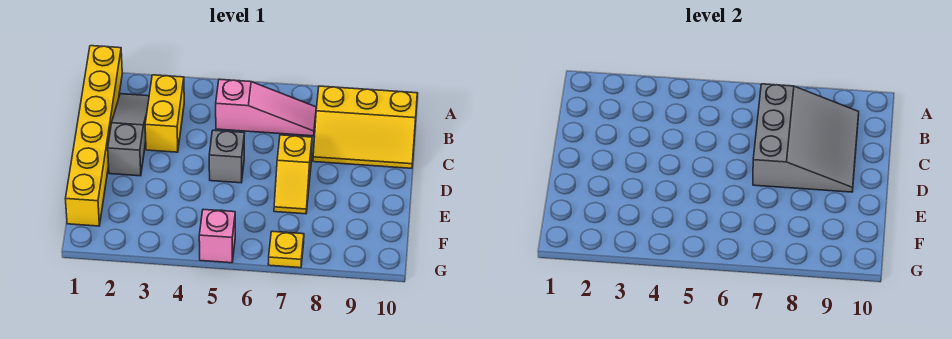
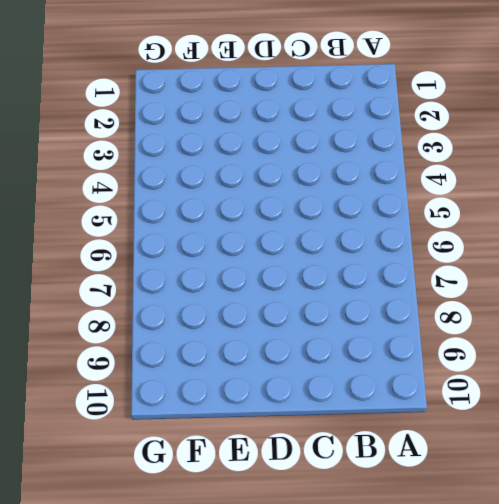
none -> yellow brick A1:F1 level 1
none -> grey slope B2:D2 level 1 top D

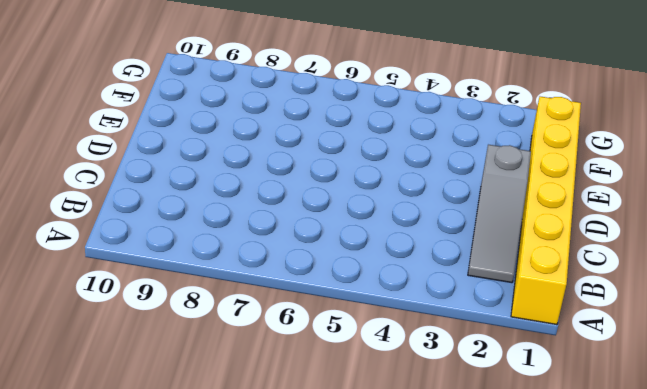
none -> yellow brick B3:C3 level 1
none -> pink slope B5:B7 level 1 top 5

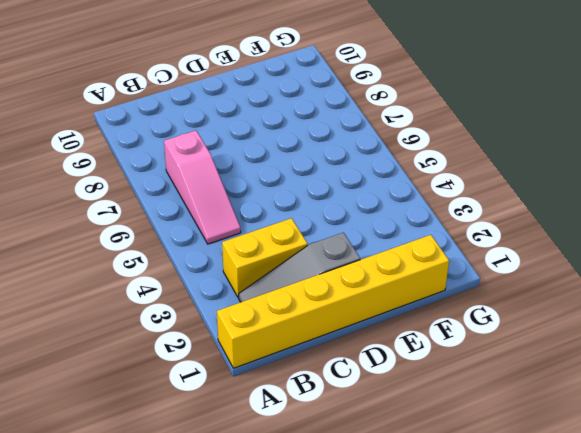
pink slope B5:B7 level 1 top 7 -> pink slope B5:B7 level 1 top 5
none -> yellow slope B8:C10 level 1 top B
none -> grey brick D5 level 1

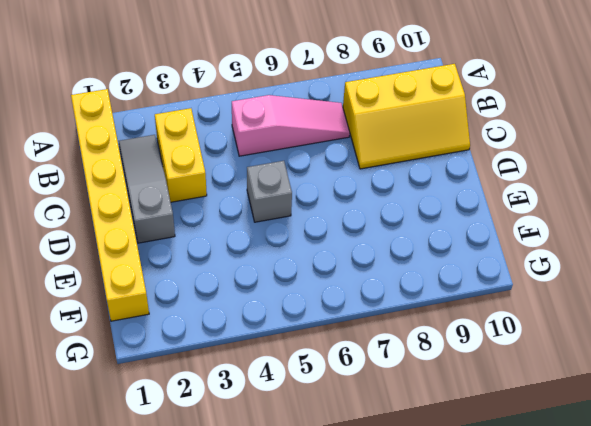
none -> yellow slope D7:E7 level 1 top D
none -> pink brick G5 level 1

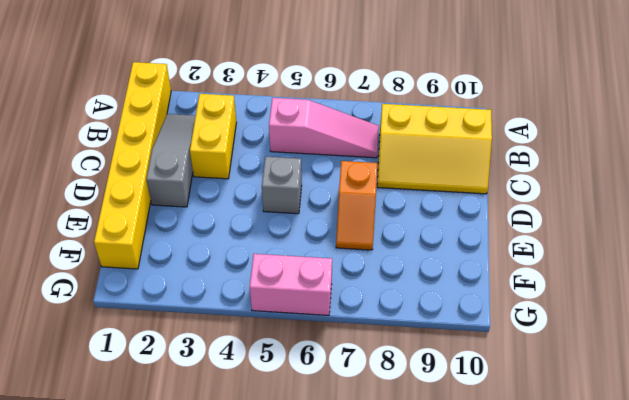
orange slope D7:E7 level 1 top D -> yellow slope D7:E7 level 1 top D
pink brick G5:G6 level 1 -> pink brick G5 level 1
none -> yellow plate G7 level 1
none -> grey slope B7:D9 level 2 top 7

